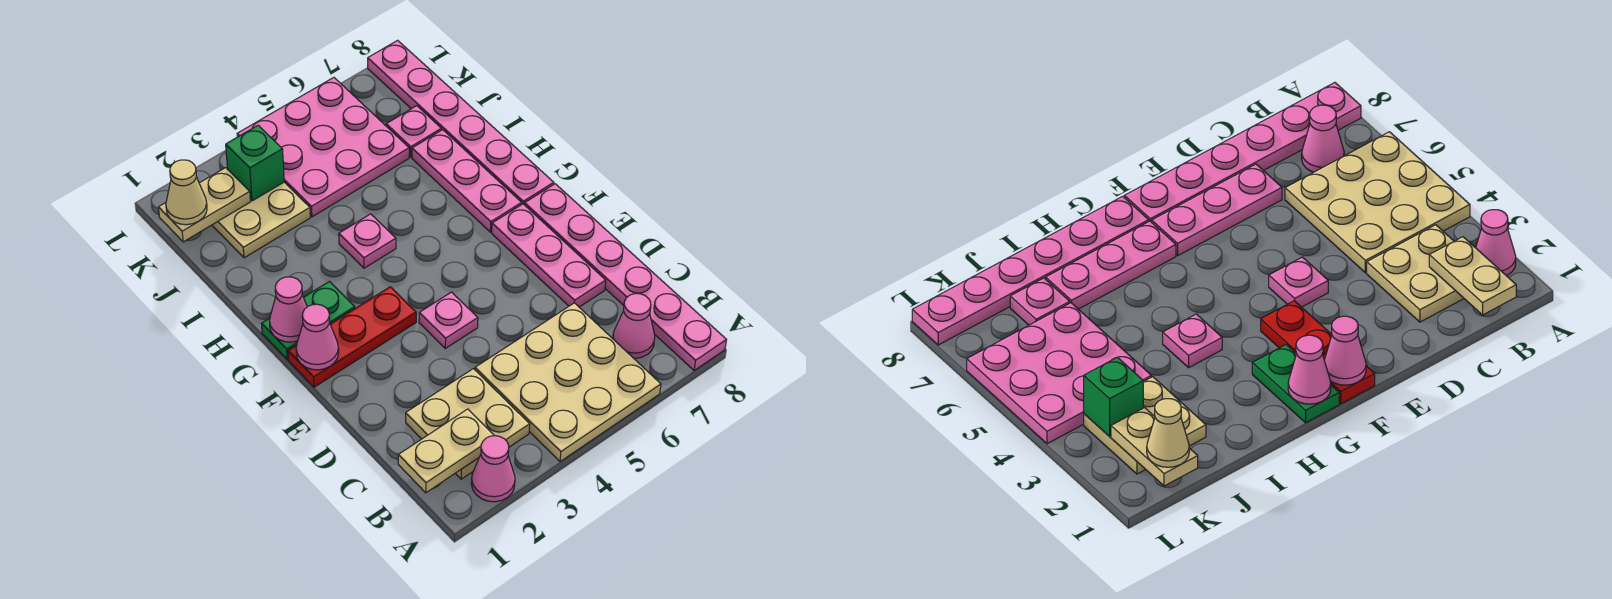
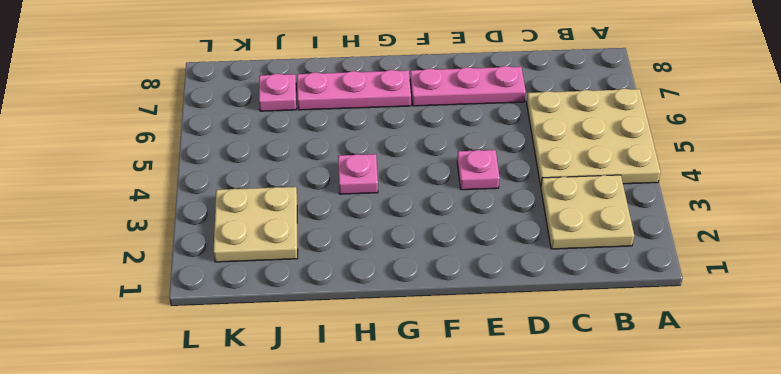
none -> pink cone A2 level 1
none -> pink plate A8:F8 level 1
none -> pink cone B7 level 1

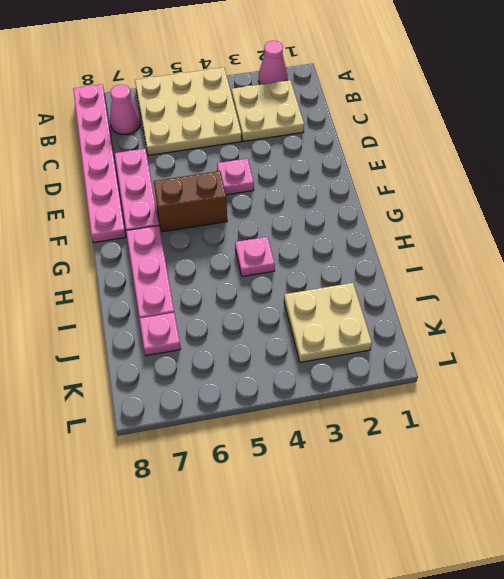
brown brick F5:F6 level 1 -> none
none -> red plate F1:F3 level 1
none -> green plate G1:G2 level 1
none -> pink plate G8:L8 level 1

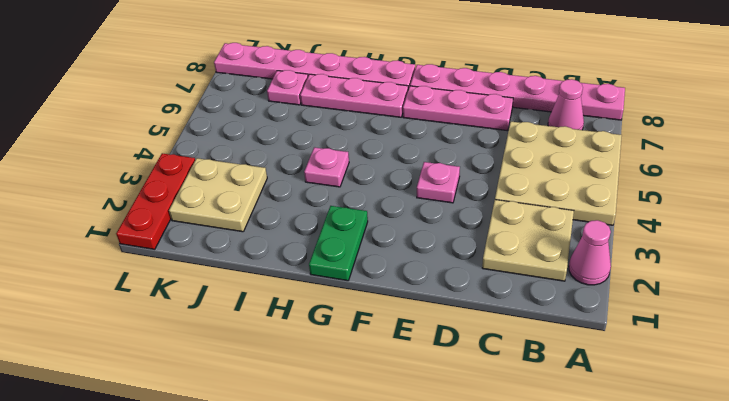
red plate L1:L3 level 1 -> red plate F1:F3 level 1
none -> pink plate J4:L6 level 1
none -> tan plate B1:B2 level 2
none -> pink cone F1 level 2

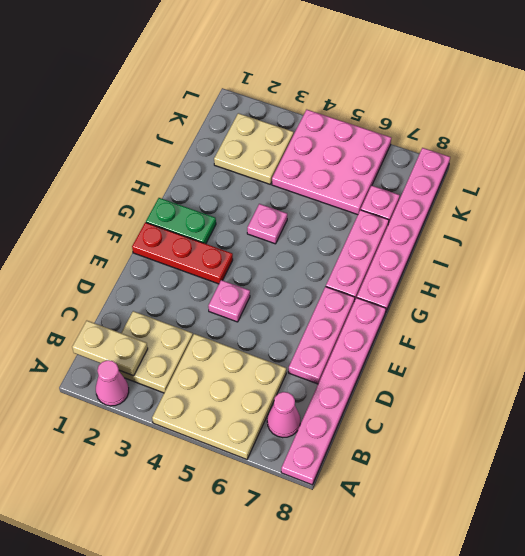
none -> pink cone F1 level 2
none -> pink cone G1 level 2
none -> tan plate K1:K2 level 2

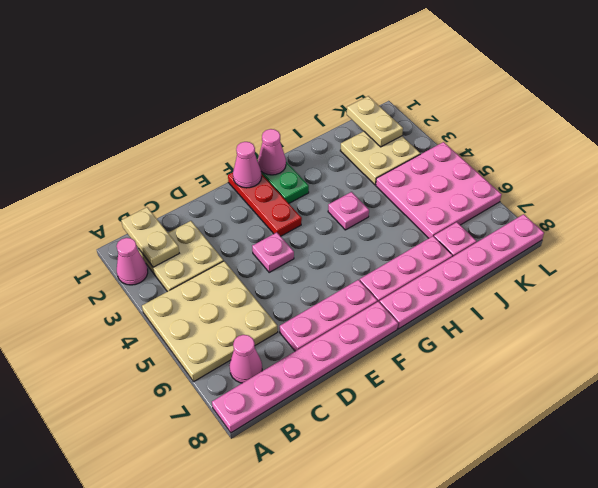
none -> green brick K3 level 2
none -> tan cone K1 level 3

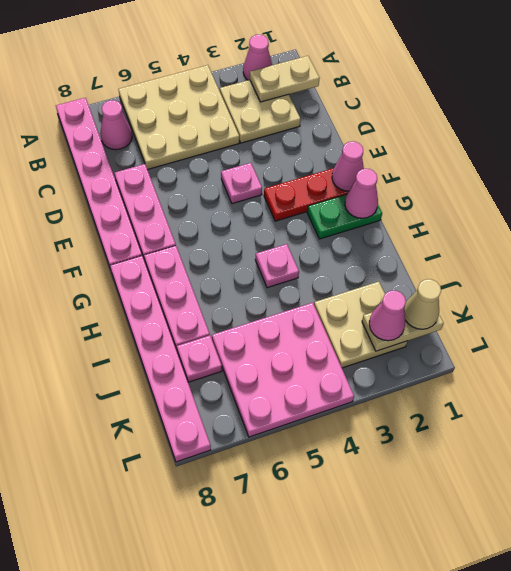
pink cone K2 level 3 -> none
none -> green brick K3 level 2

